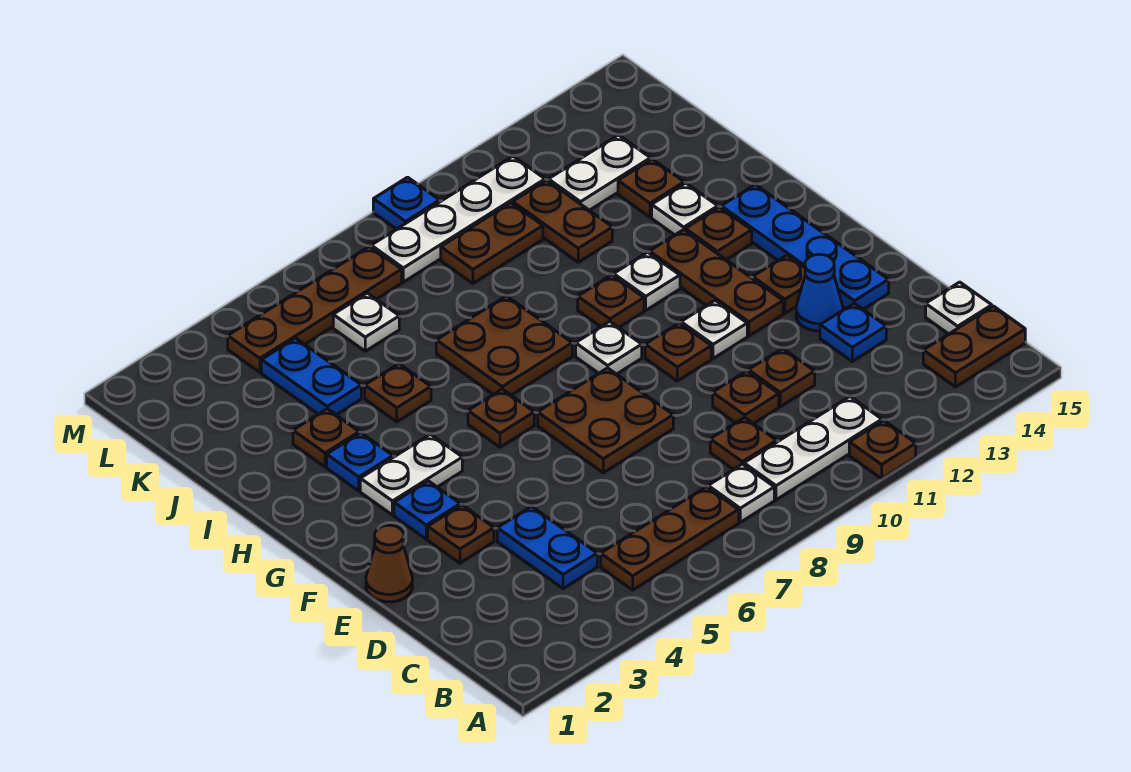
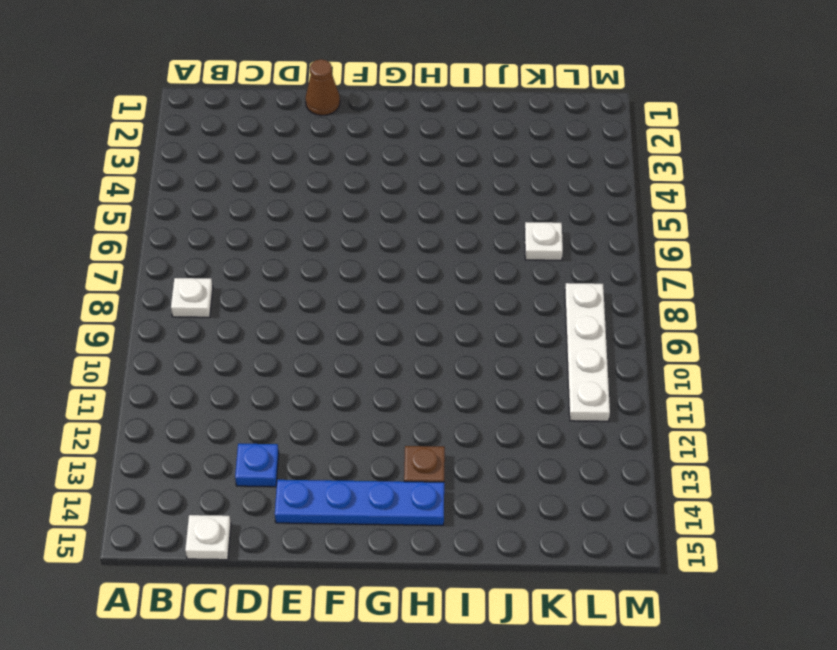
none -> brown plate A11 level 1
none -> brown plate B5:B7 level 1
none -> white plate B9:B11 level 1
none -> brown plate B14:B15 level 1

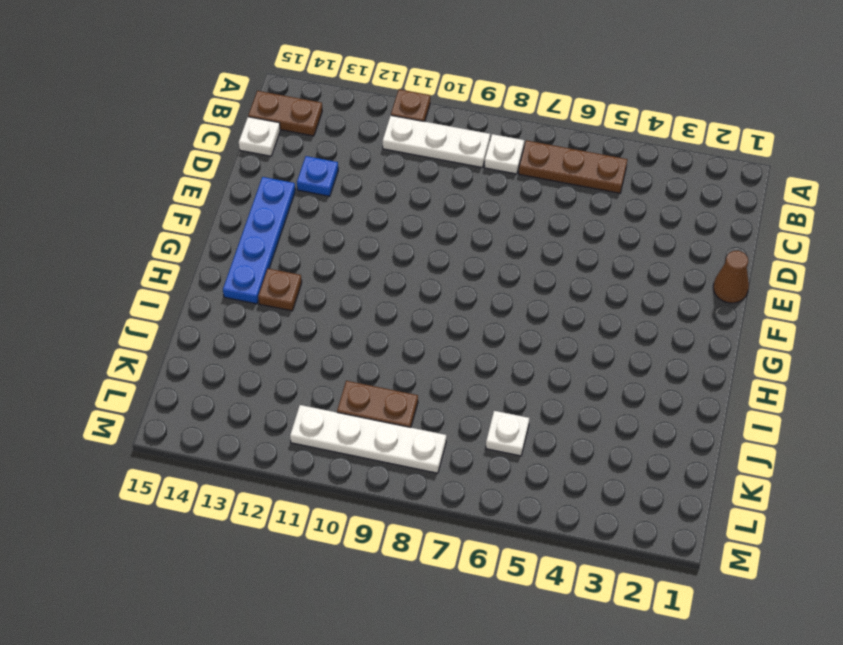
none -> blue plate C4:D4 level 1
none -> brown plate C9 level 1
none -> brown plate D10 level 1
none -> brown plate D11 level 1

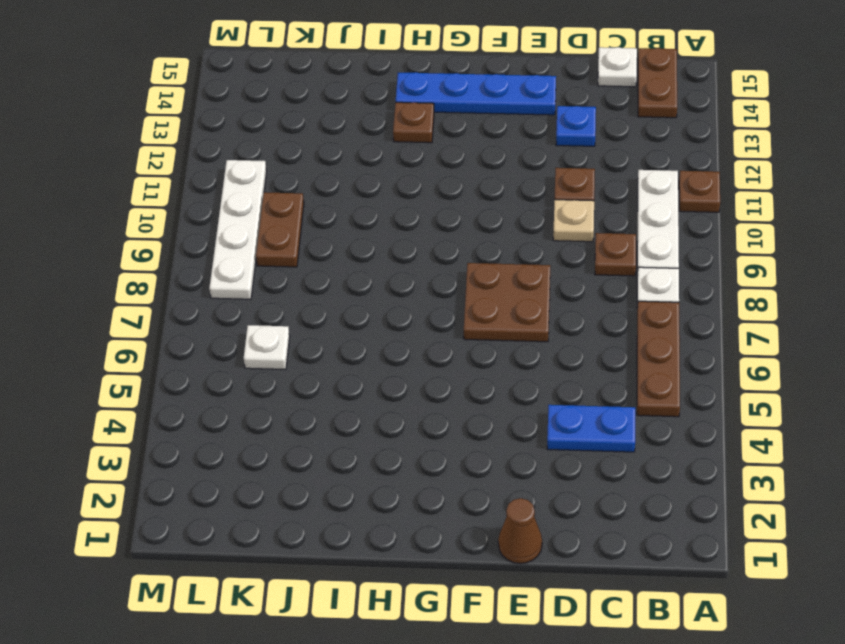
tan plate D10 level 1 -> brown plate D10 level 1
none -> brown plate E3 level 1
none -> blue cone E13 level 1
none -> blue plate F3 level 1
none -> brown plate F10 level 1

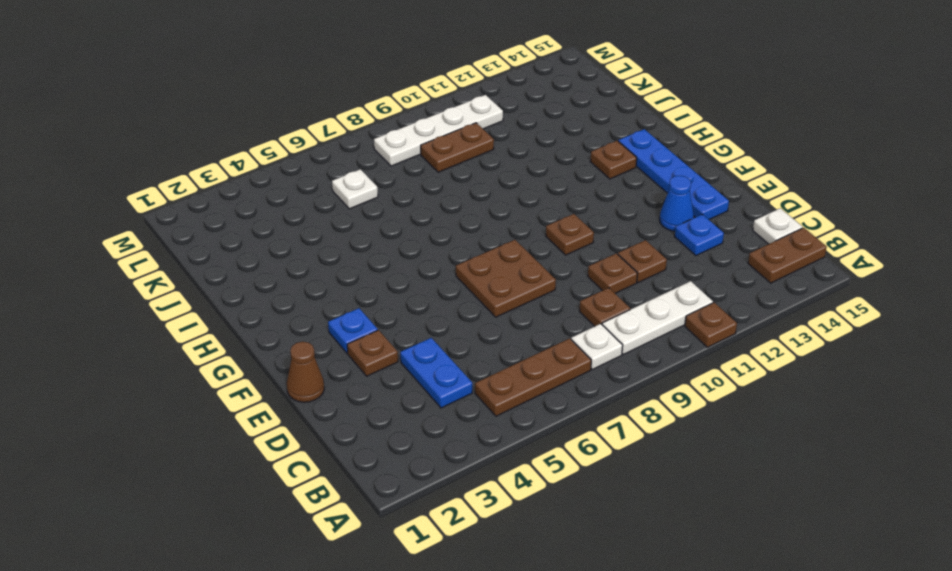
none -> white plate F11 level 1
none -> brown plate F12:H12 level 1
none -> brown plate F13 level 1
none -> white plate G3:G4 level 1

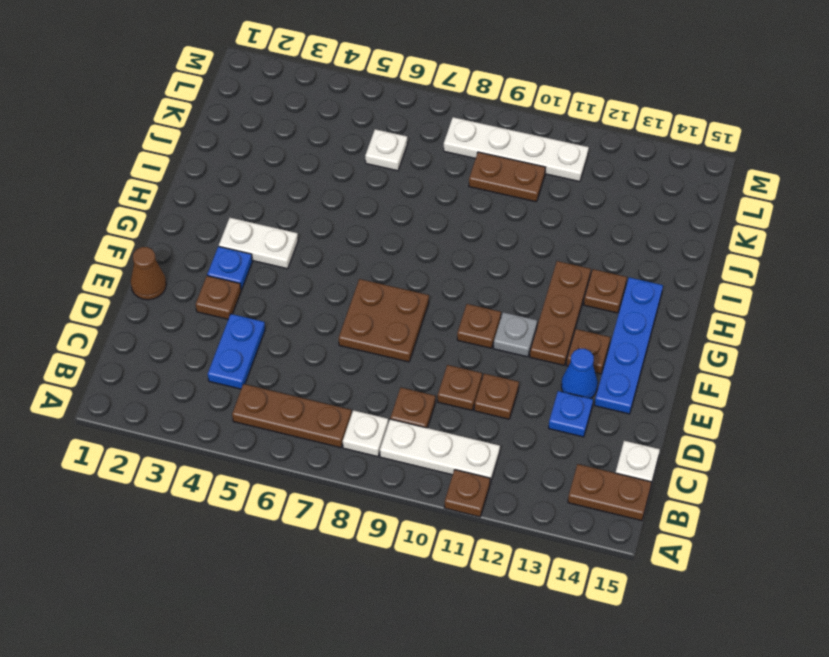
grey plate F11 level 1 -> white plate F11 level 1
none -> brown plate G6 level 1
none -> white plate G9 level 1
none -> blue plate H3 level 1
none -> brown plate H7:I8 level 1

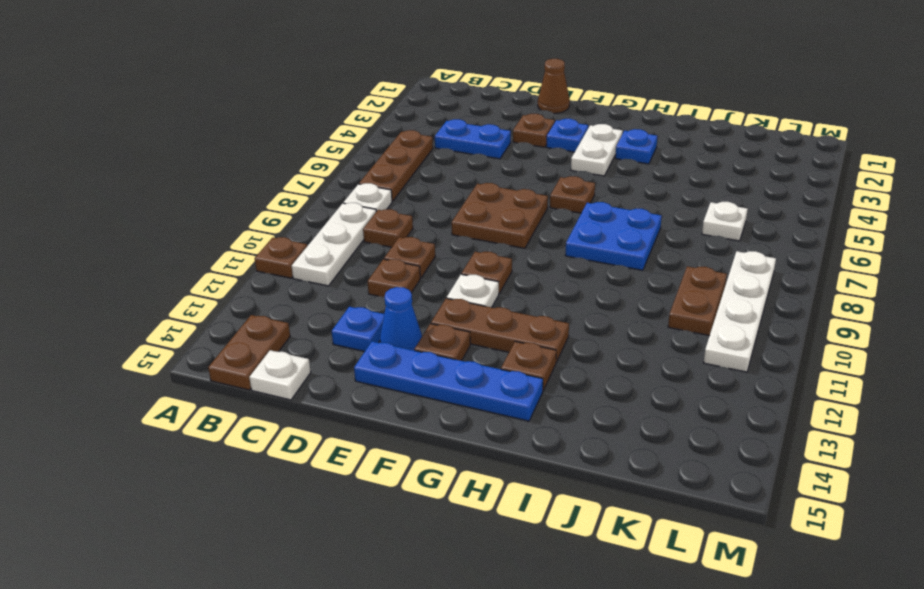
blue plate H7:I8 level 1 -> brown plate H7:I8 level 1
none -> white plate G9 level 1
none -> brown plate H10 level 1
none -> white plate H11 level 1
none -> brown plate I3 level 1

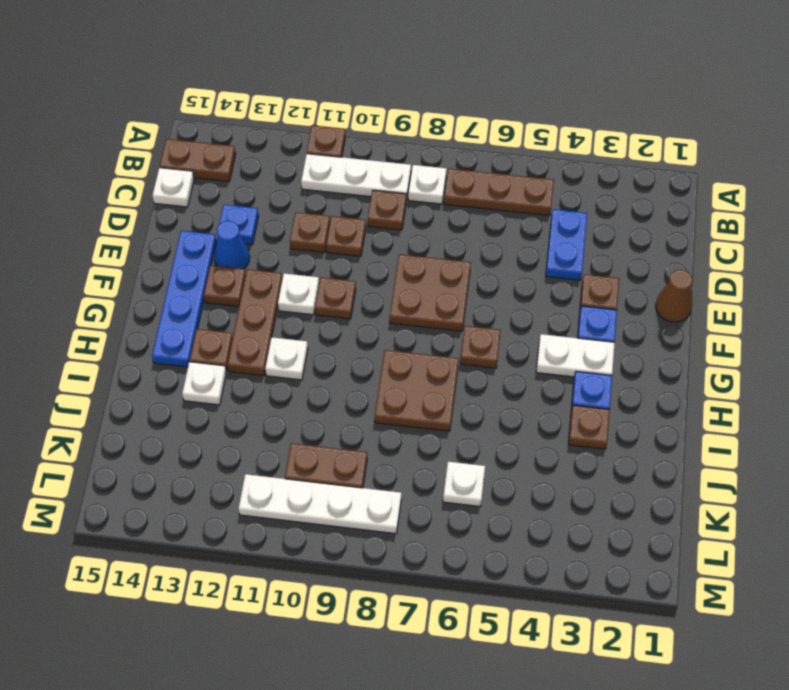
none -> white plate G9 level 1
none -> brown plate H10 level 1
none -> brown plate I5 level 1
none -> blue plate J4:K4 level 1

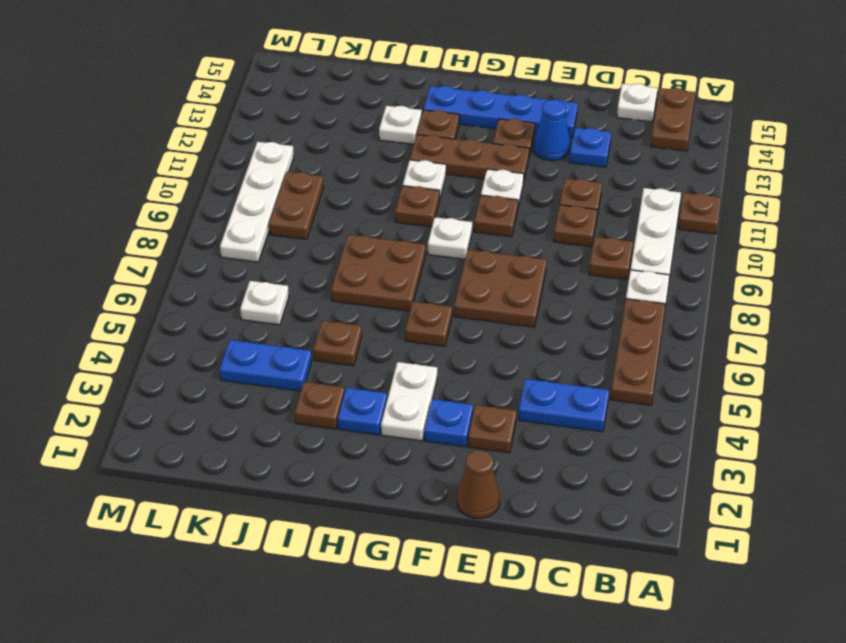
none -> brown plate J11:K11 level 1
none -> brown plate J13 level 1
none -> white plate K12:K13 level 1
none -> brown plate L4:L7 level 1

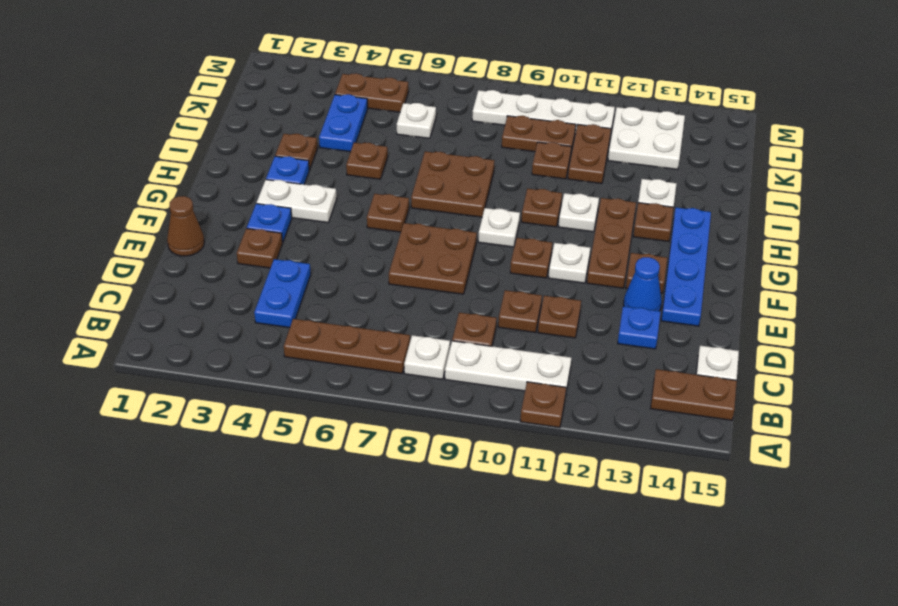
brown plate J10 level 1 -> brown plate J13 level 1
white plate K12:L13 level 1 -> white plate K12:K13 level 1
brown plate L4:L5 level 1 -> brown plate L4:L7 level 1
none -> blue plate M9 level 1

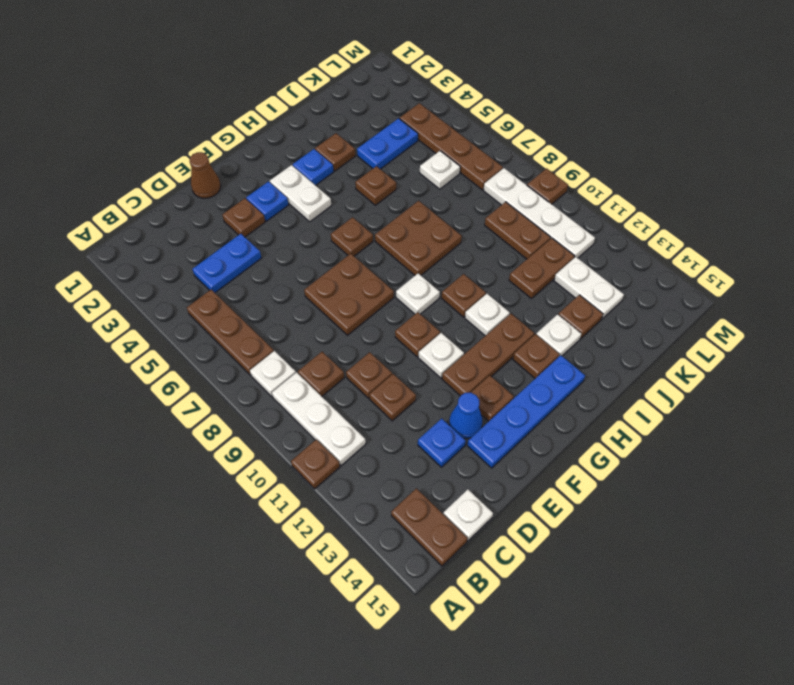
brown plate M9 level 1 -> blue plate M9 level 1

